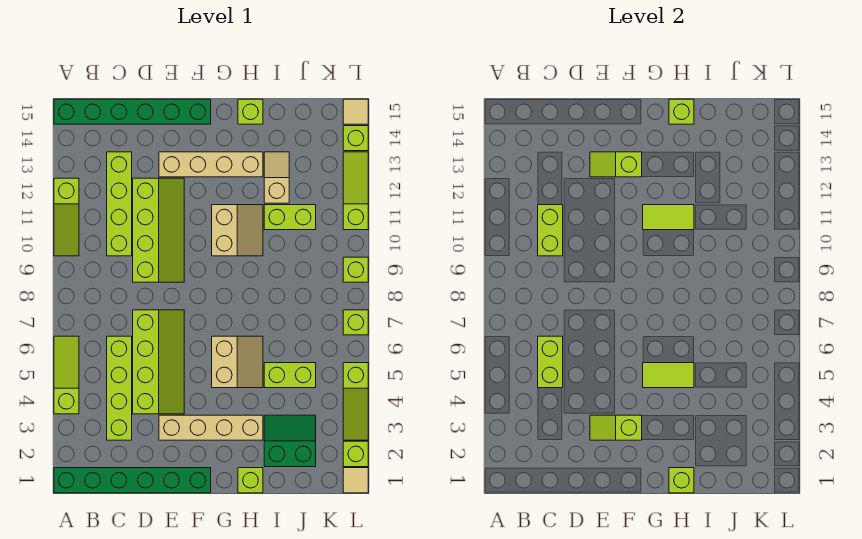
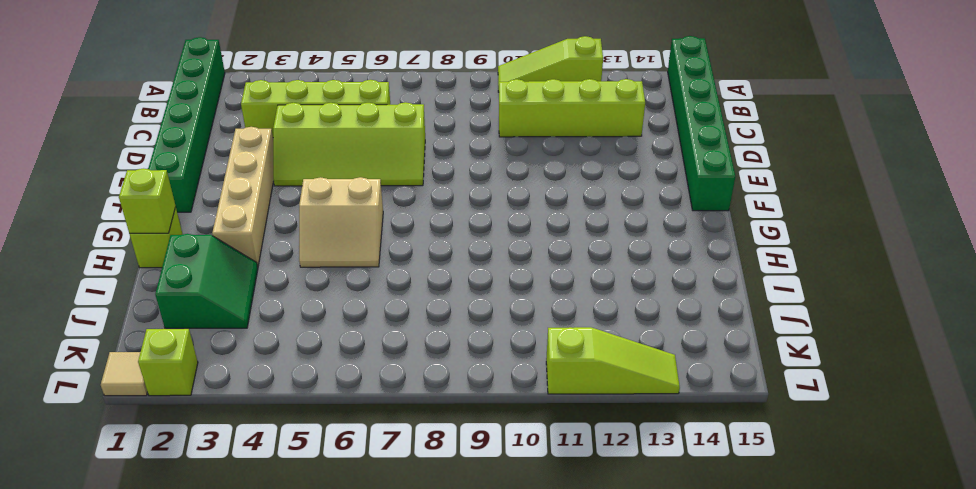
none -> lime slope A4:A6 level 1 top 4
none -> lime slope D9:E12 level 1 top D
none -> tan brick E13:H13 level 1
none -> tan slope G10:H11 level 1 top G

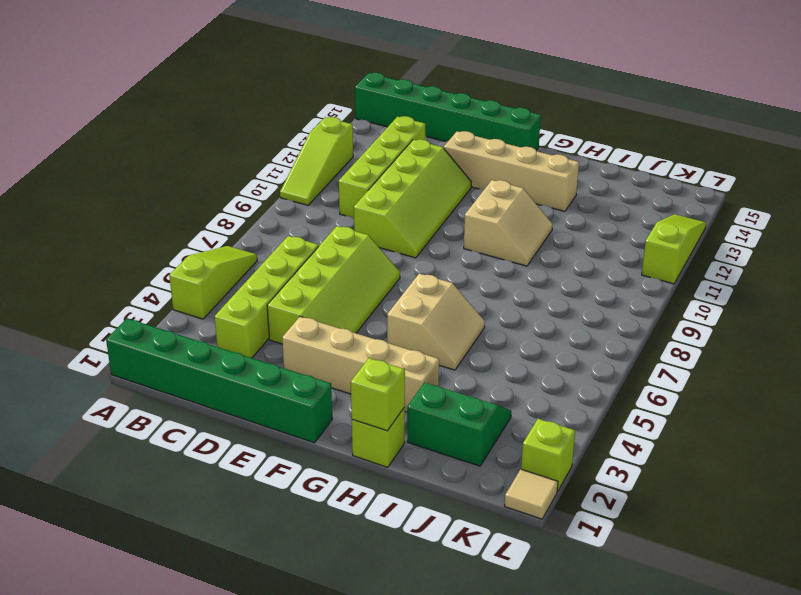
none -> lime brick H15 level 1
none -> lime brick I5:J5 level 1
none -> lime brick I11:J11 level 1
none -> tan slope I12:I13 level 1 top 12

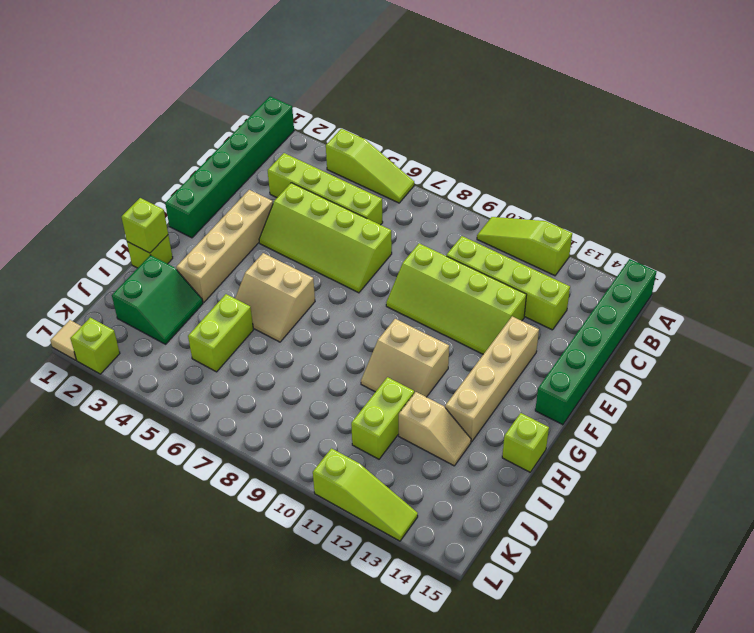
none -> lime slope L3:L5 level 1 top 5
none -> lime brick L7 level 1
none -> lime brick L9 level 1
none -> lime brick L14 level 1

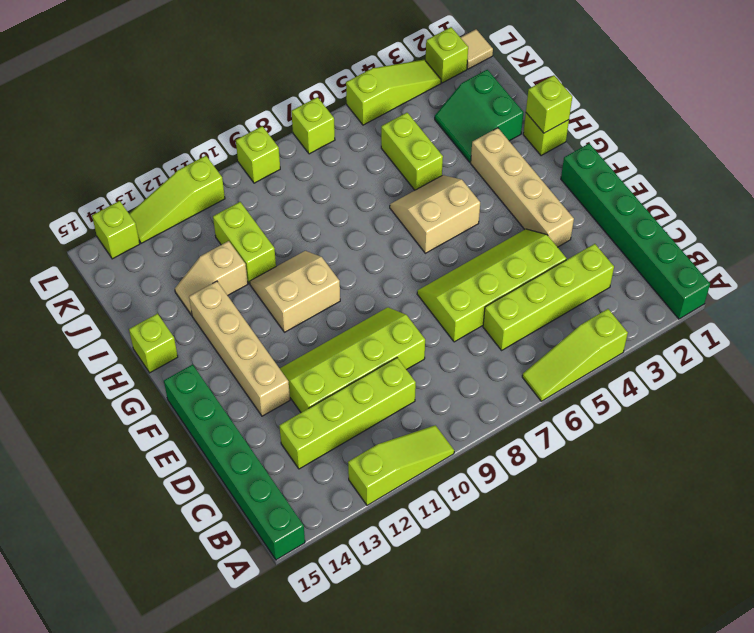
none -> tan tile L15 level 1
none -> lime brick C5:C6 level 2
none -> lime brick C10:C11 level 2
none -> lime slope E3:F3 level 2 top F

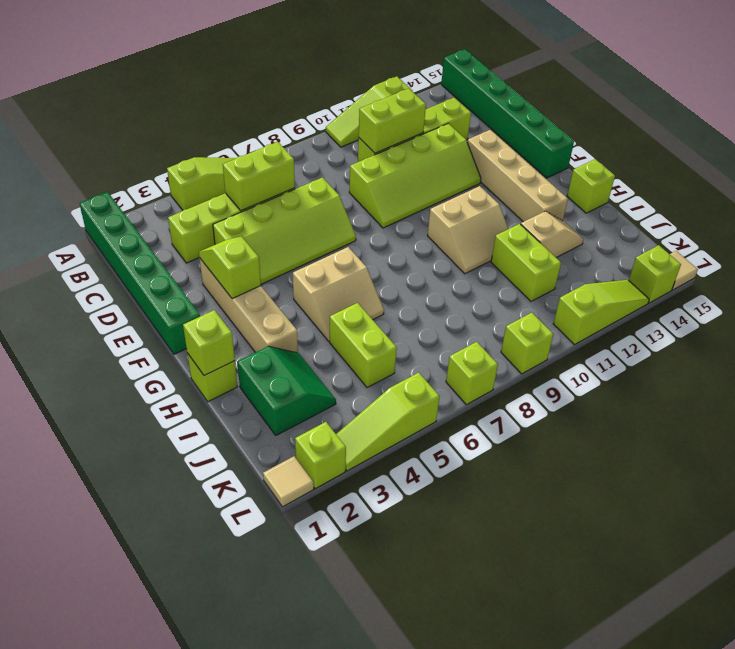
none -> lime slope E13:F13 level 2 top F
none -> lime tile G5:H5 level 2
none -> lime tile G11:H11 level 2
none -> lime brick H15 level 2

